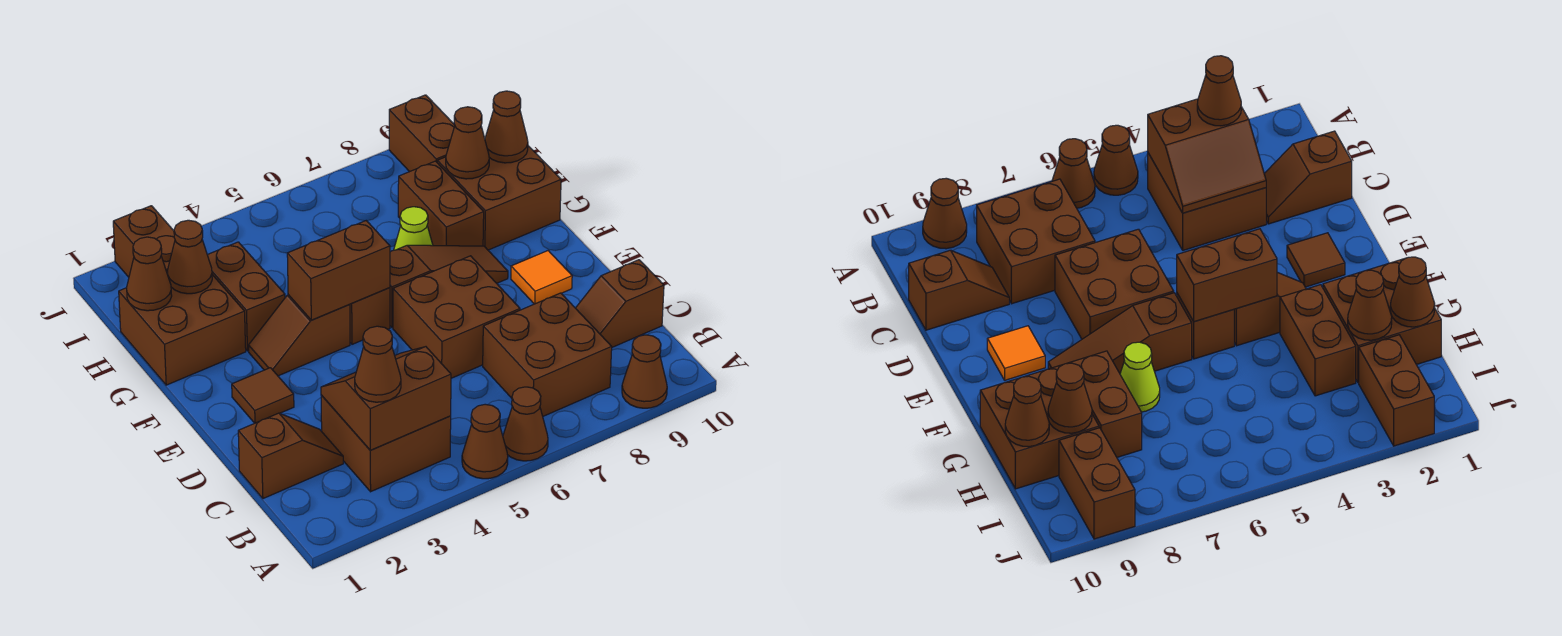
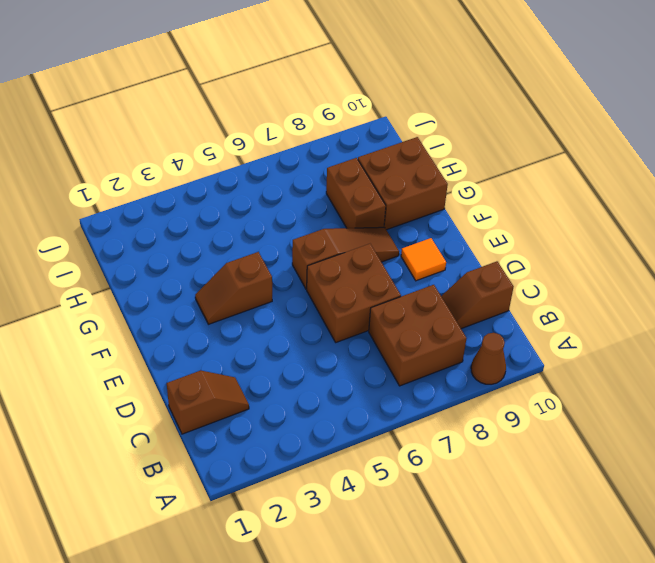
none -> brown cone A5 level 1
none -> brown cone A6 level 1
none -> brown brick B3:C4 level 1

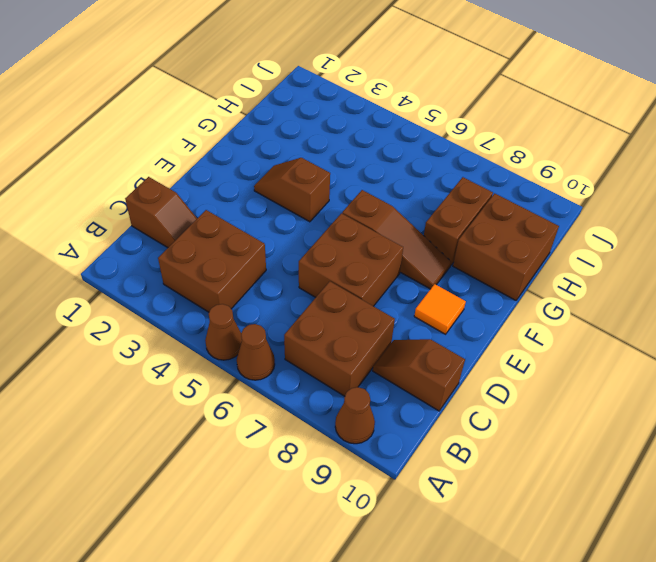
none -> brown tile E2 level 1
none -> brown brick F5 level 1
none -> brown brick G1:H2 level 1

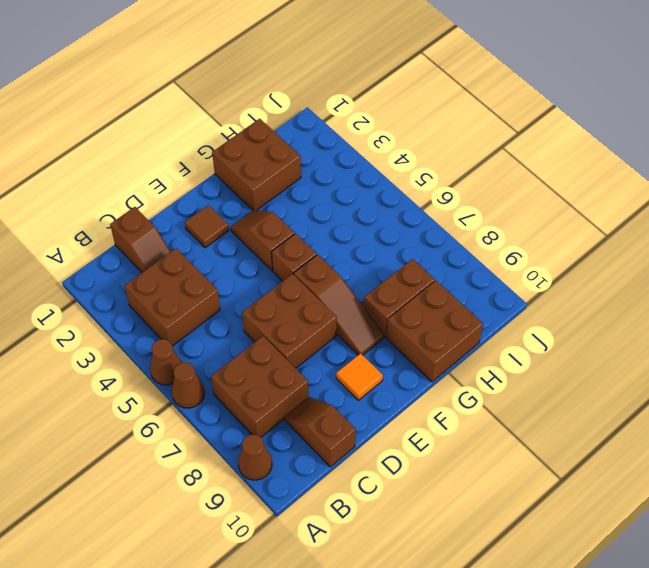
none -> brown brick G3:H3 level 1
none -> lime cone G7 level 1
none -> brown brick I2:J2 level 1

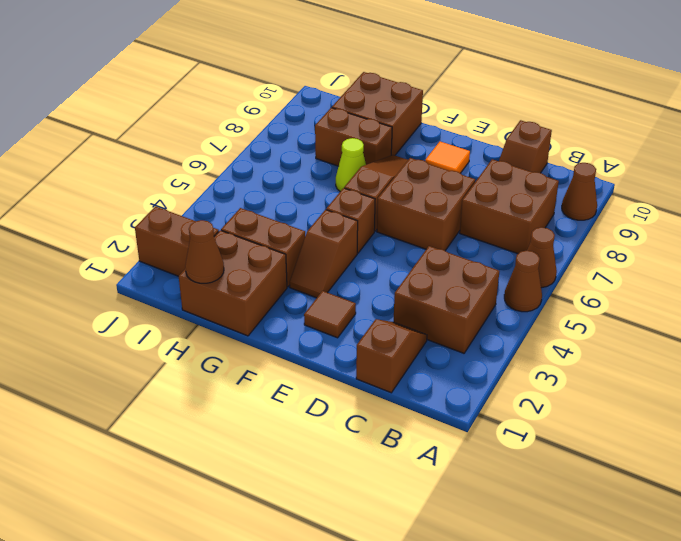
none -> brown brick I9:J9 level 1
none -> brown slope B3:C4 level 2 top B
none -> brown brick F4:F5 level 2

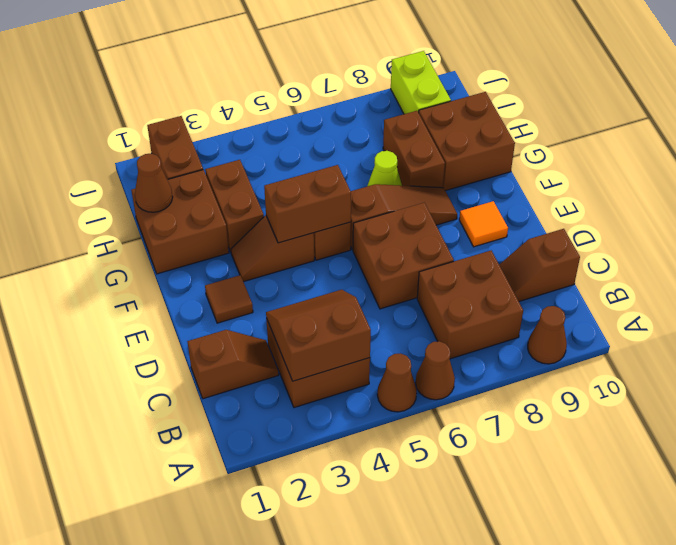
lime brick I9:J9 level 1 -> brown brick I9:J9 level 1
none -> brown cone H2 level 2
none -> brown cone H9 level 2
none -> brown cone H10 level 2

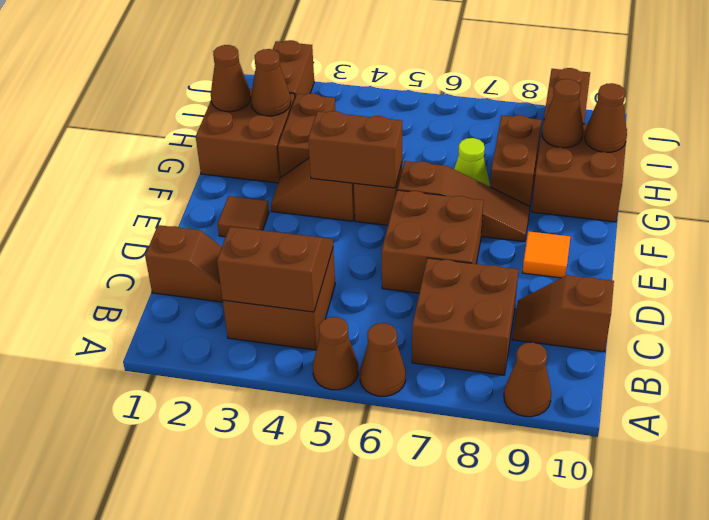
none -> brown cone B3 level 3

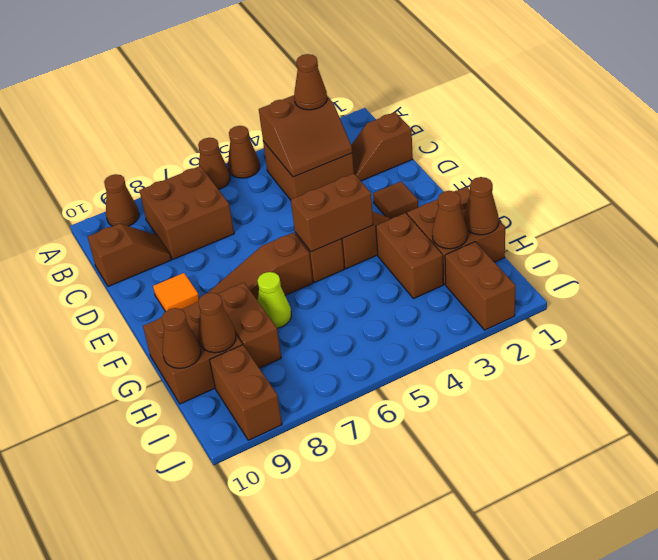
none -> brown brick D6:E7 level 1

